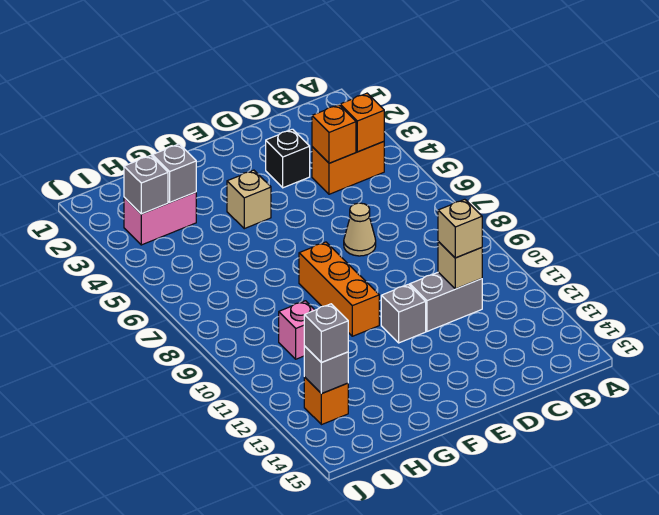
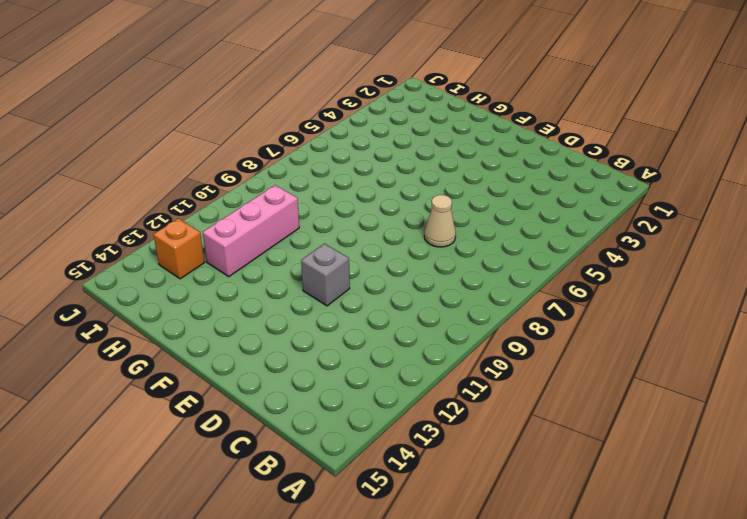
pink brick H10:H12 level 1 -> pink brick H10 level 1
none -> orange brick B4:C4 level 1
none -> grey brick C11:D11 level 1
none -> black brick D3 level 1

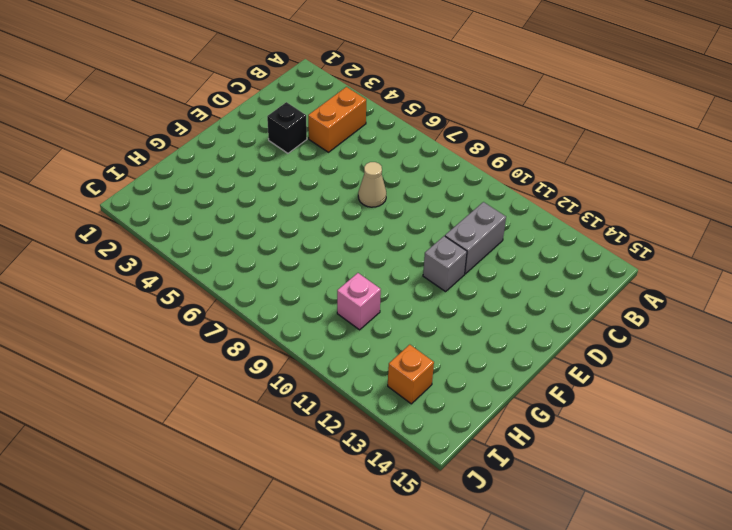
none -> tan brick F4 level 1
none -> orange brick F8:F10 level 1
none -> pink brick H3:I3 level 1

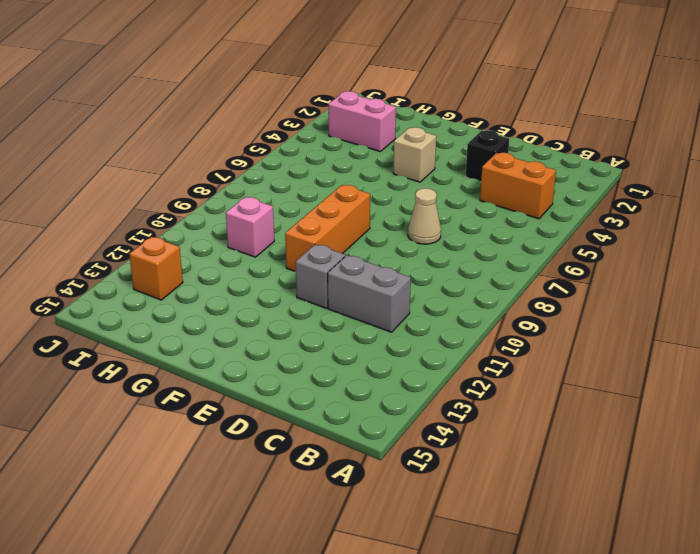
none -> orange brick B4 level 2
none -> orange brick C4 level 2
none -> tan brick C11 level 2

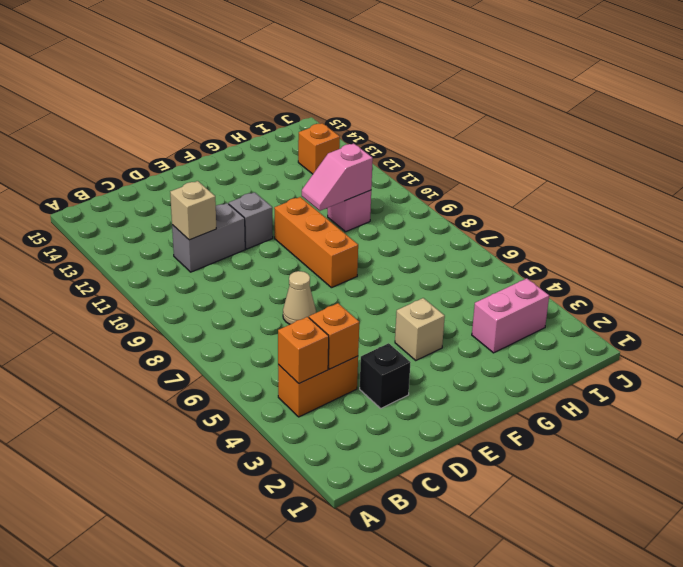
pink slope G10:H10 level 2 top H -> none
none -> grey brick H3 level 2
none -> grey brick I3 level 2
none -> grey brick I13 level 2

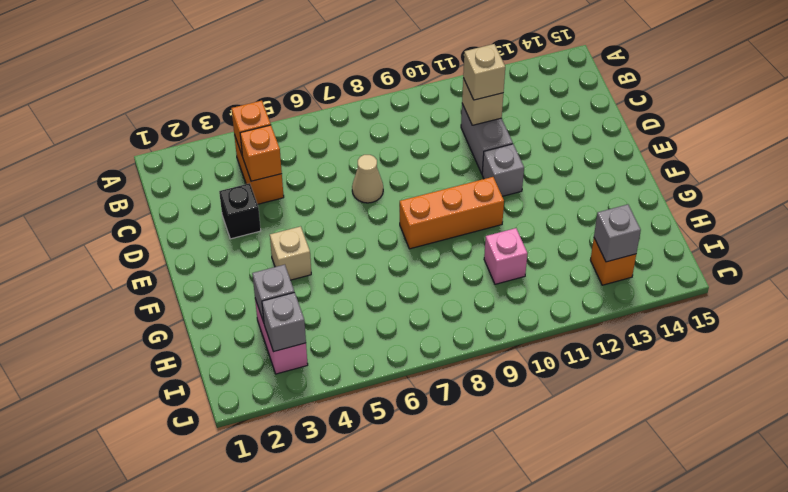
none -> grey brick I13 level 3

